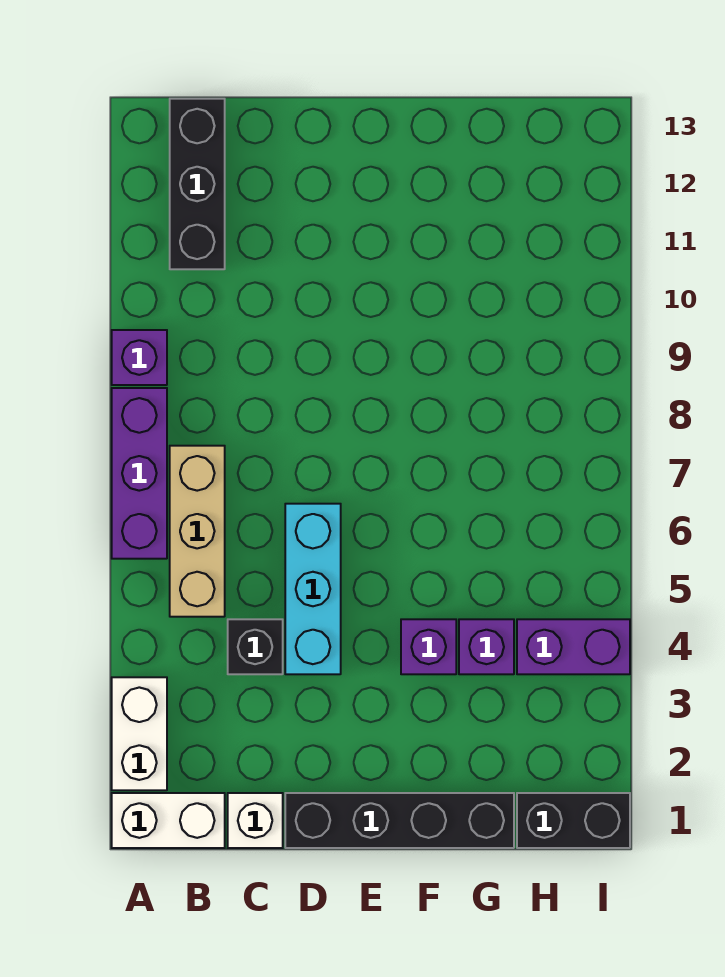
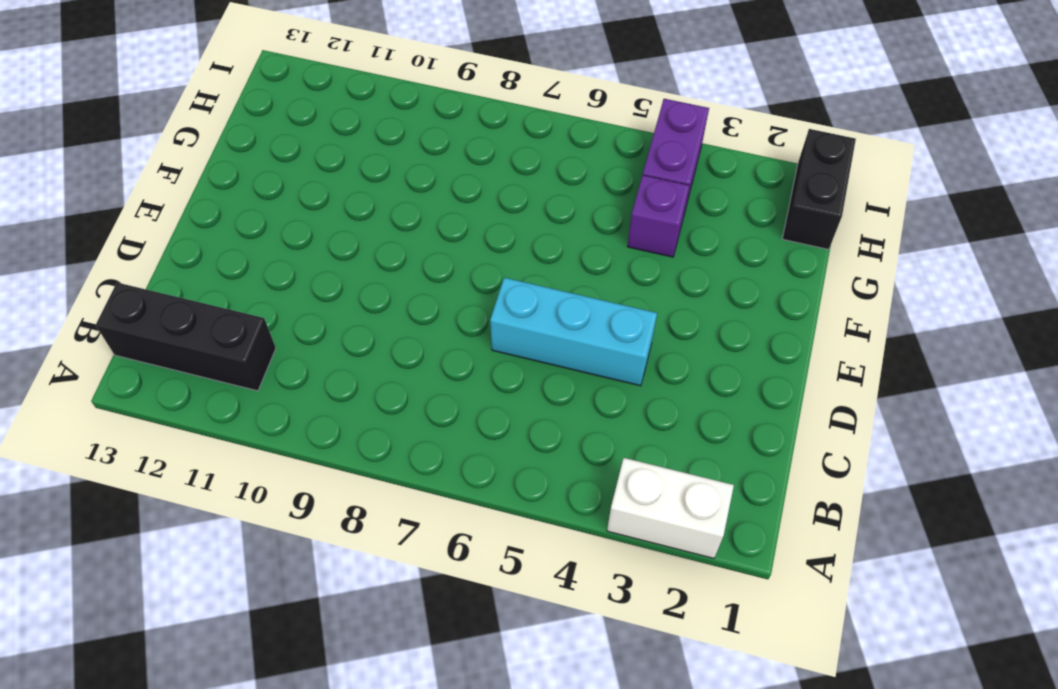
none -> white brick A1:B1 level 1
none -> purple brick A6:A8 level 1
none -> purple brick A9 level 1

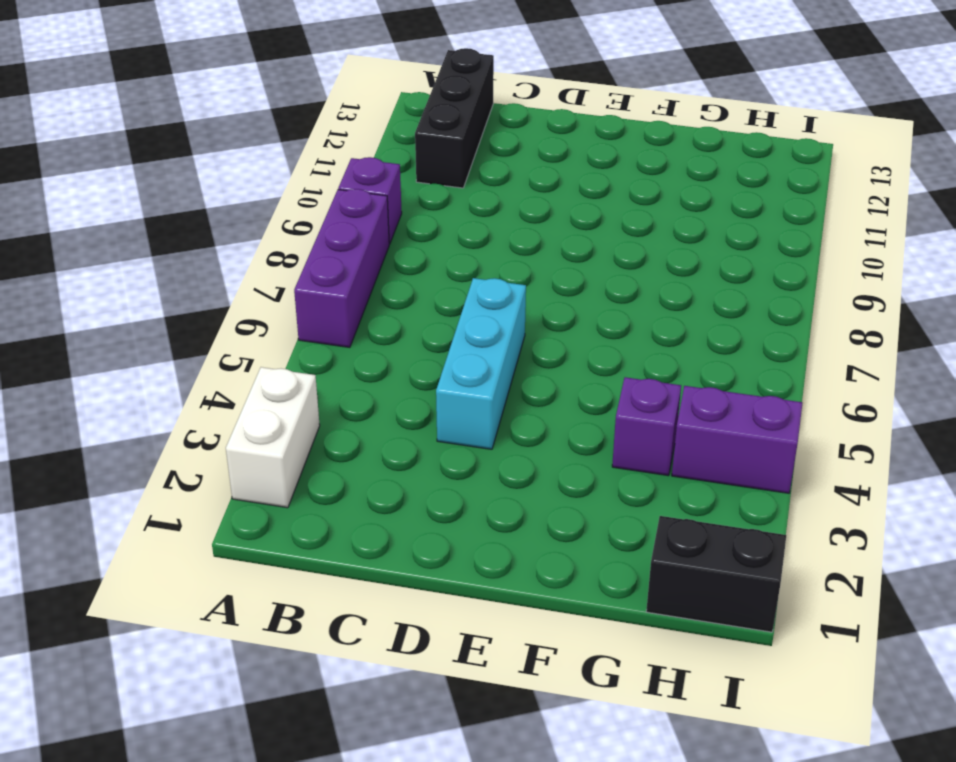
none -> white brick A1:B1 level 1
none -> tan brick B5:B7 level 1
none -> white brick C1 level 1

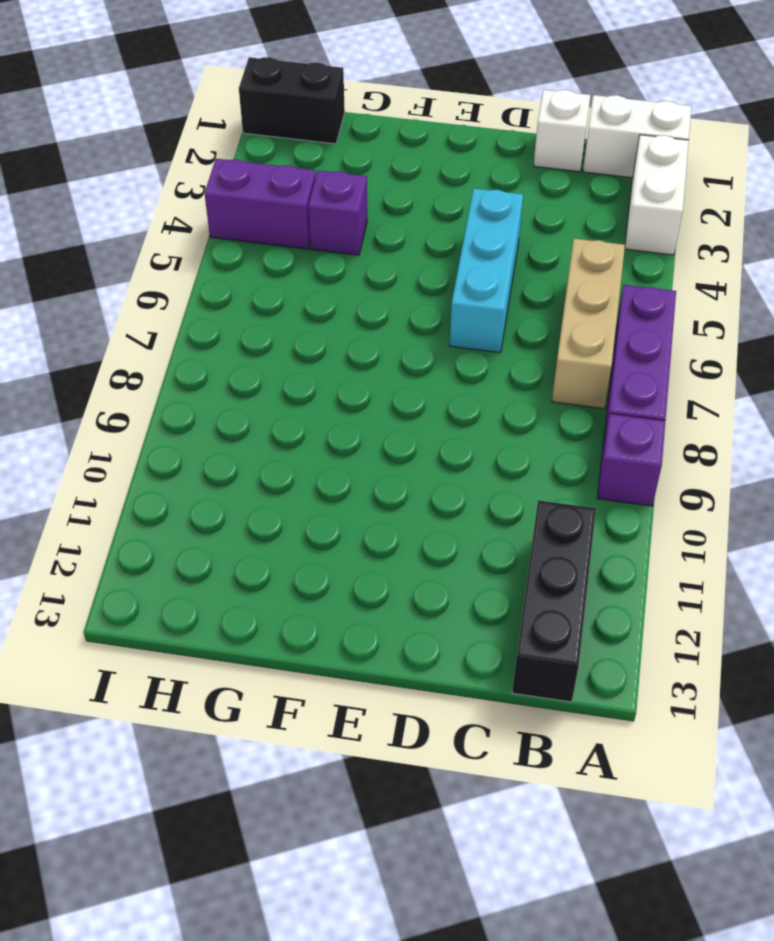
none -> black brick C4 level 1
none -> black brick D1:G1 level 1
none -> purple brick F4 level 1

